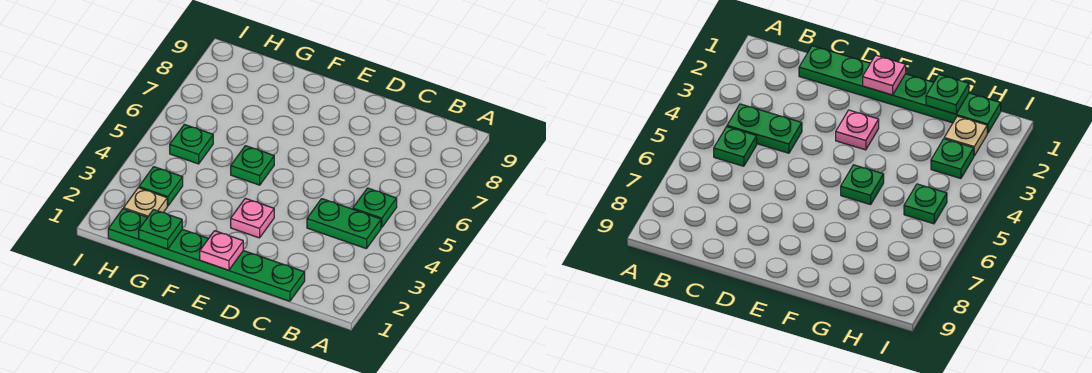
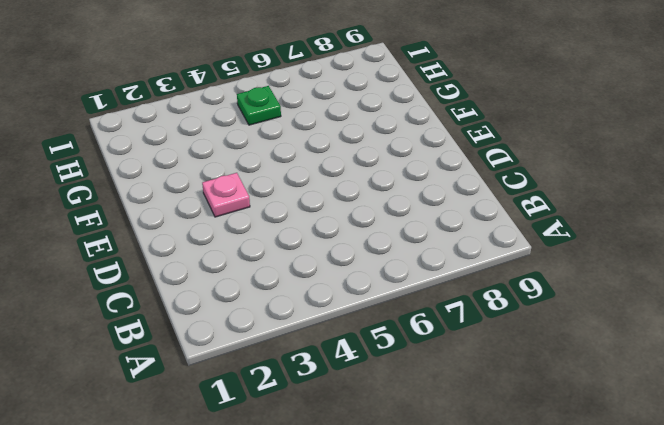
none -> green plate B4:C4 level 1
none -> green plate B5 level 1

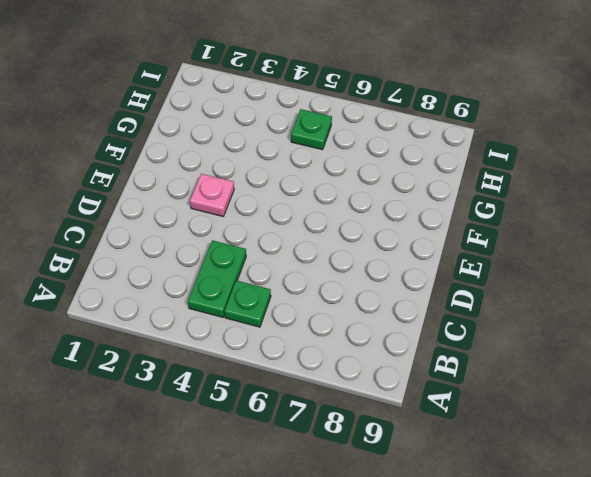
none -> green plate C1:H1 level 1
none -> green plate F5 level 1

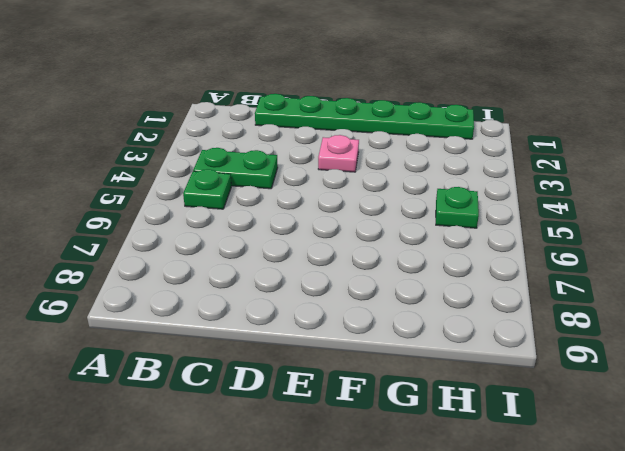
none -> green plate F5 level 1
none -> tan plate H2 level 1

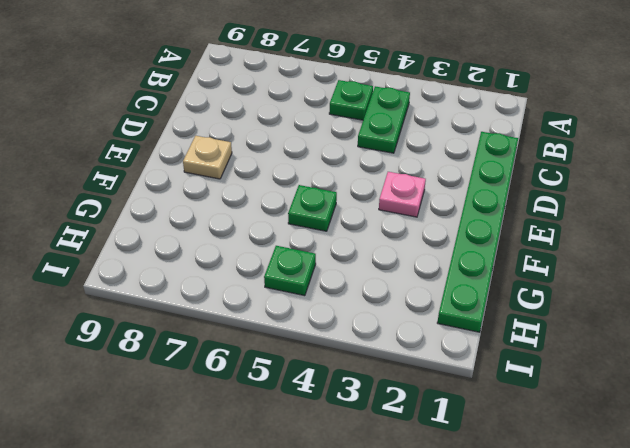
tan plate E8 level 1 -> tan plate H2 level 1
none -> green plate H3 level 1
none -> pink plate E1 level 2

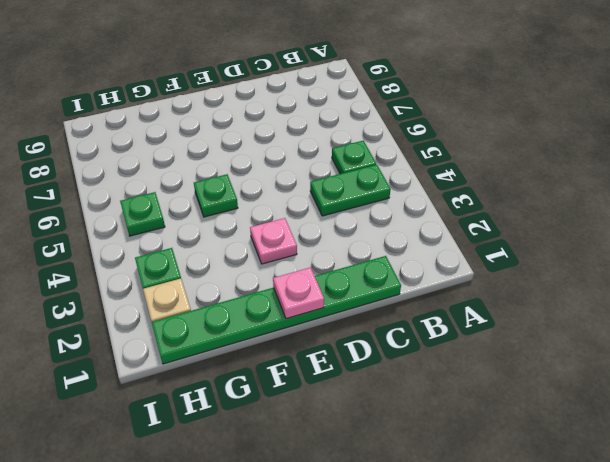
none -> green plate G1 level 2

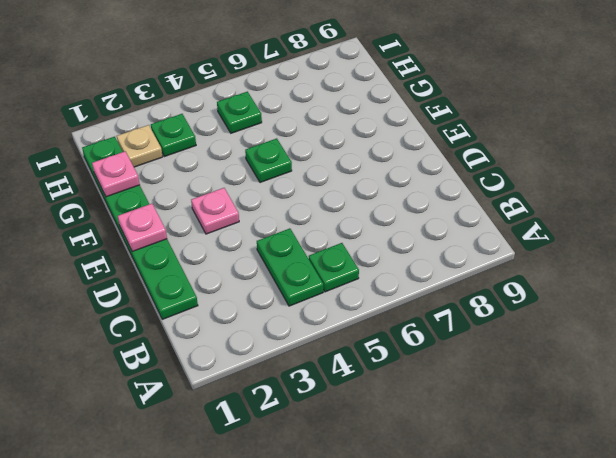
pink plate G1 level 2 -> green plate G1 level 2

